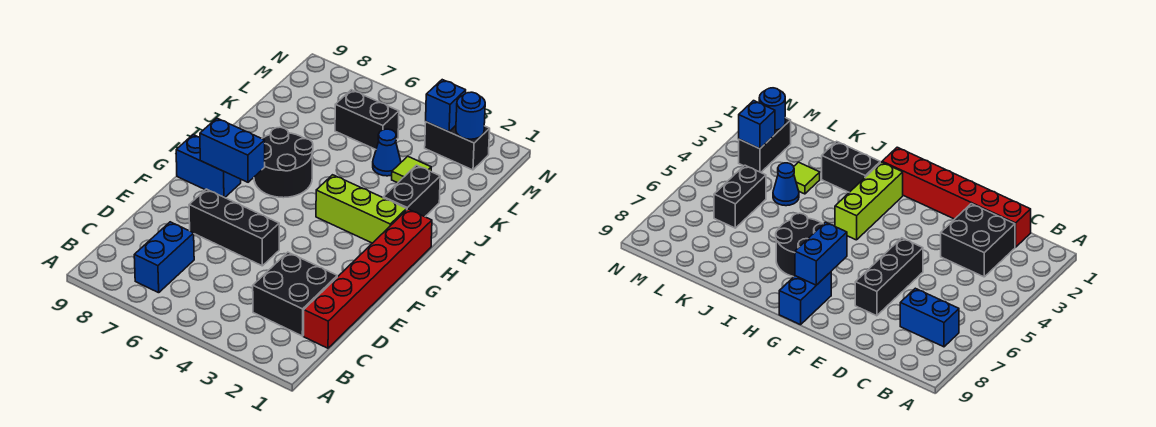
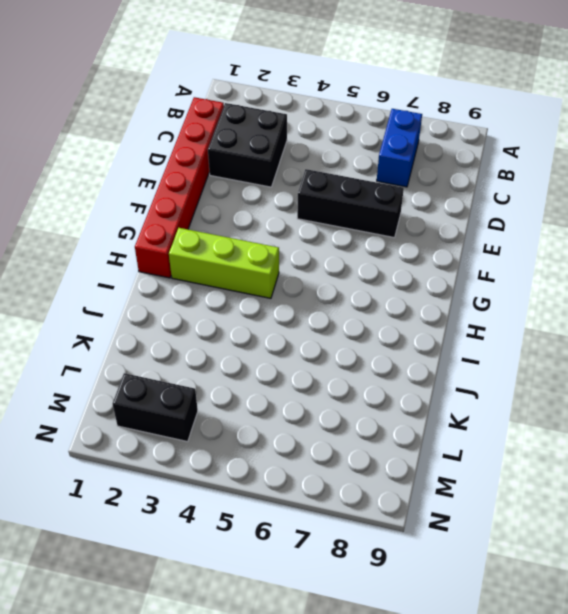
none -> blue brick G8:G9 level 1
none -> black round brick H6:I7 level 1
none -> black brick I2:J2 level 1

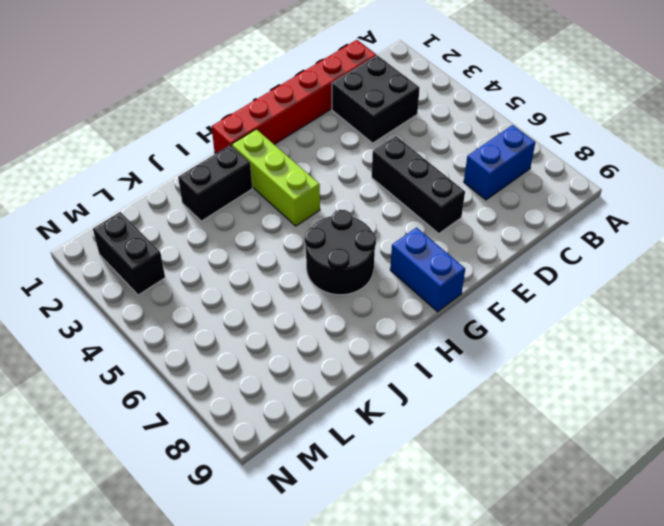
none -> lime tile K3 level 1
none -> blue cone K4 level 1
none -> black brick L5:L6 level 1

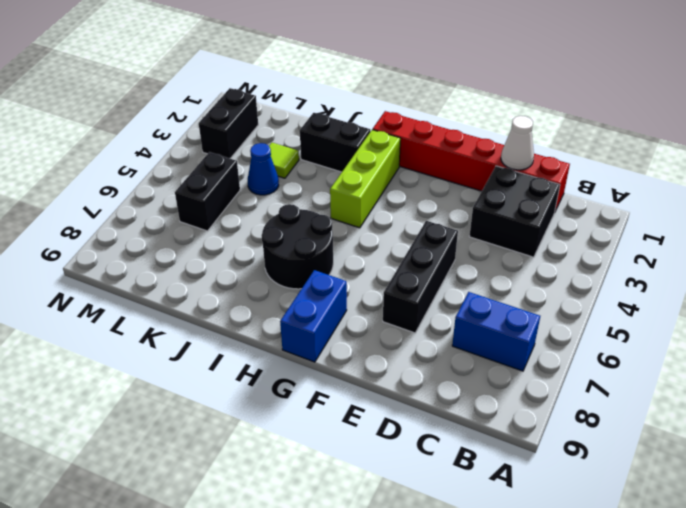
white cone D1 level 2 -> none
none -> blue brick G7:G8 level 2
none -> blue round brick M2 level 2
none -> blue brick M3 level 2

